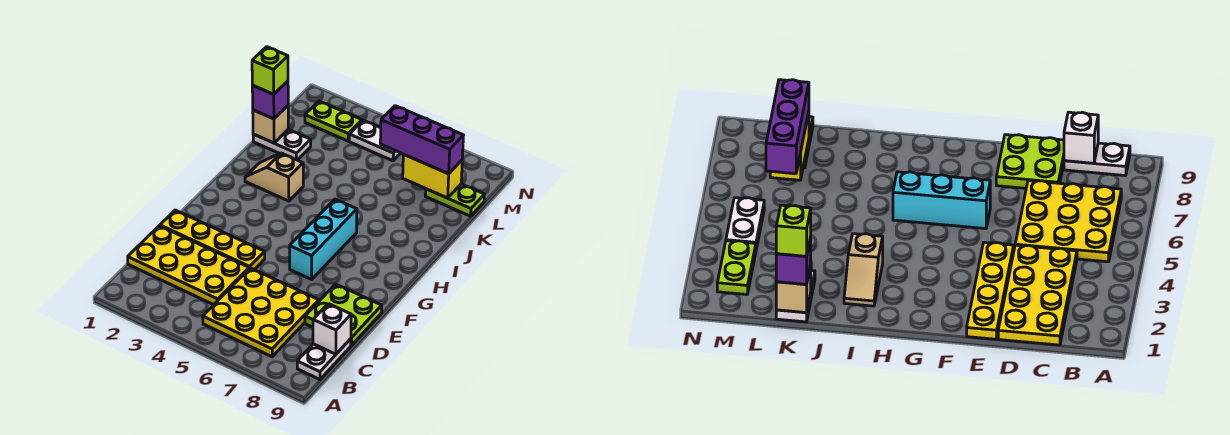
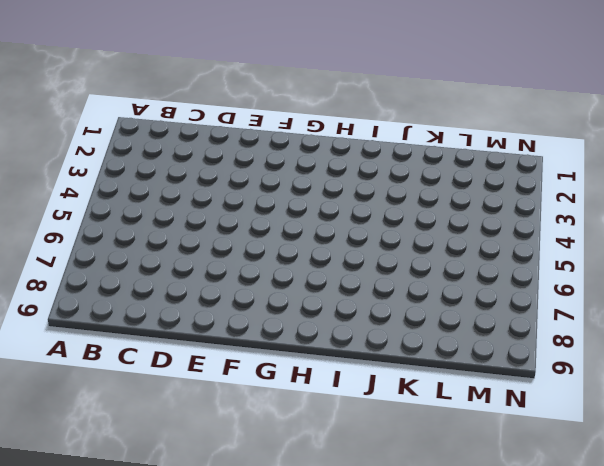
none -> yellow plate B5:D7 level 1
none -> white plate B9:C9 level 1
none -> yellow plate C1:D4 level 1

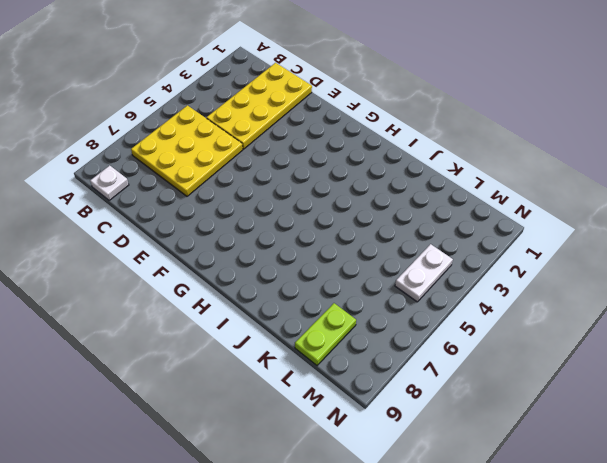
white plate B9 level 1 -> white plate B9:C9 level 1
none -> lime plate D8:E9 level 1
none -> yellow plate E1:E4 level 1
none -> cyan brick F6:H6 level 1

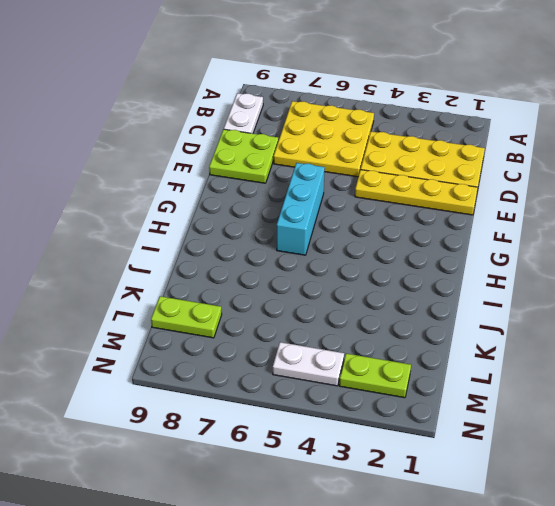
none -> tan slope I2:I3 level 1 top 3
none -> white plate K1:K2 level 1
none -> white brick C9 level 2

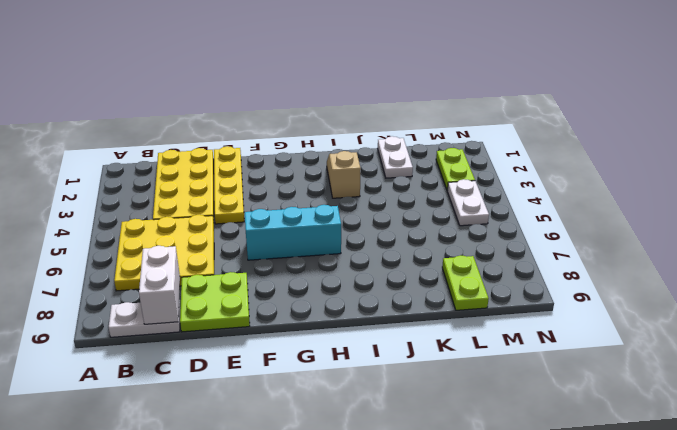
white brick C8:C9 level 2 -> white brick C9 level 2
none -> tan brick K1 level 2
none -> yellow brick L7:L8 level 2
none -> purple brick K1 level 3

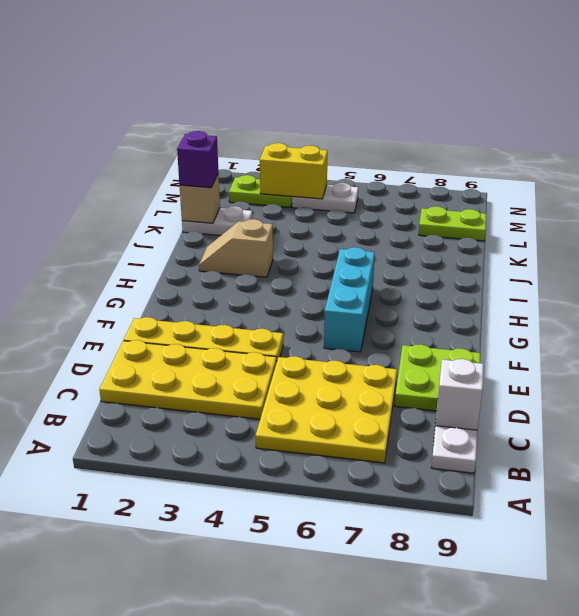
yellow brick M3:M4 level 2 -> yellow brick L7:L8 level 2
none -> purple brick L6:L8 level 3
none -> lime brick K1 level 4

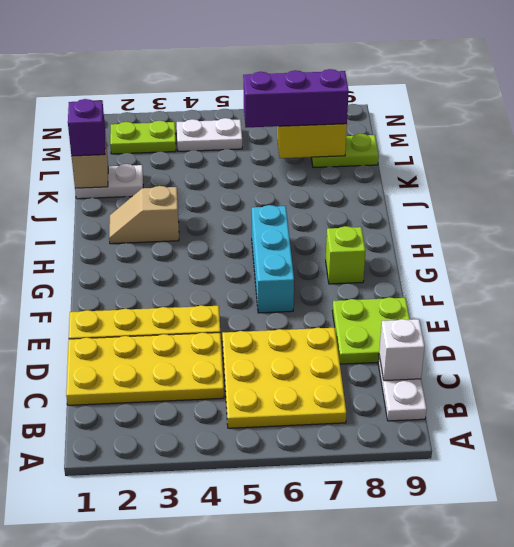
lime brick G8 level 1 -> lime brick K1 level 4

